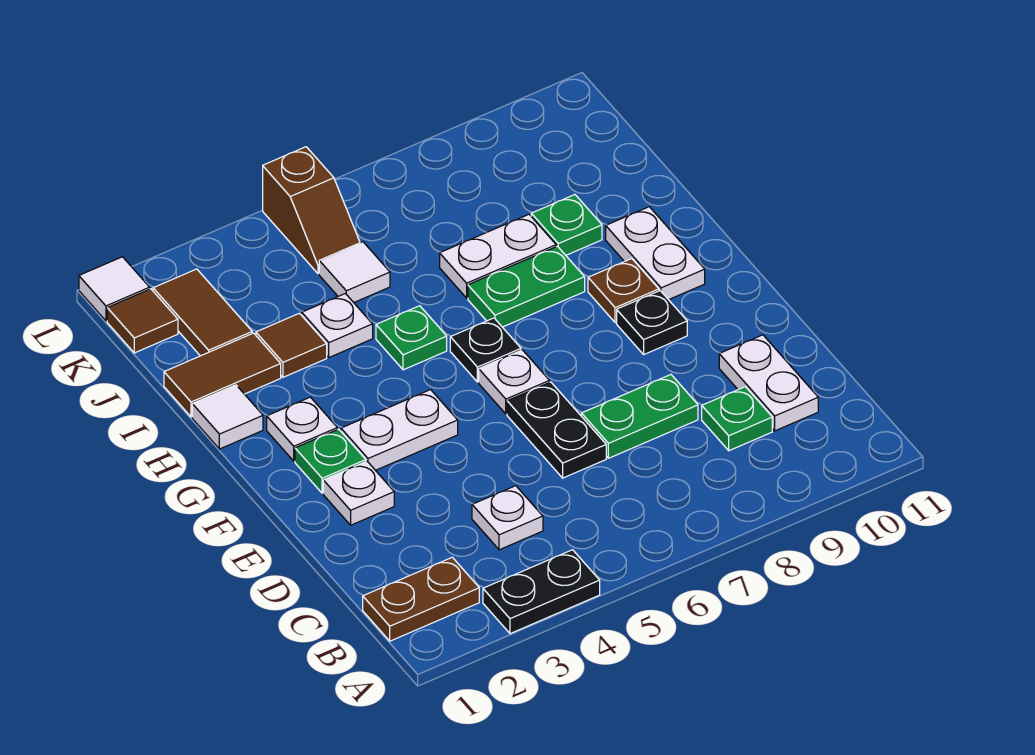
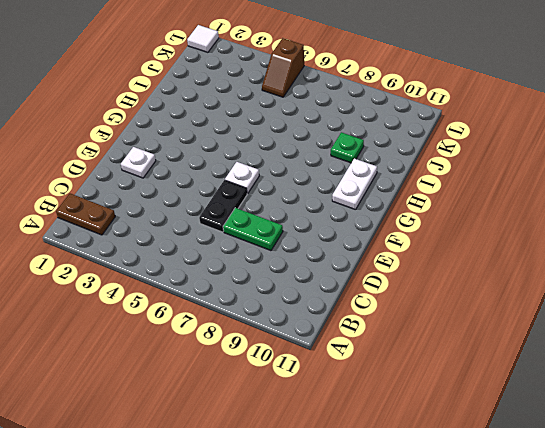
none -> black plate A3:A4 level 1
none -> white plate C4 level 1
none -> green plate C9 level 1

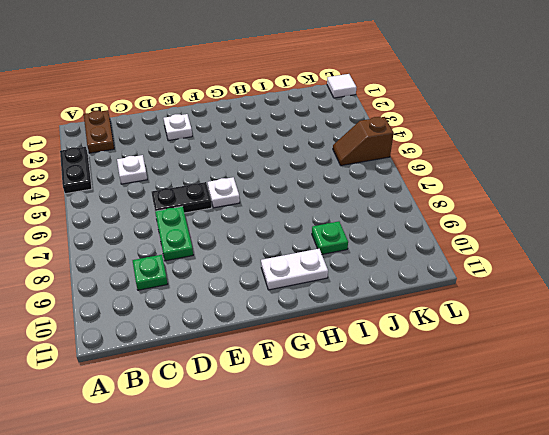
none -> white plate C10:D10 level 1
none -> green plate F2 level 1
none -> white plate F3:F4 level 1

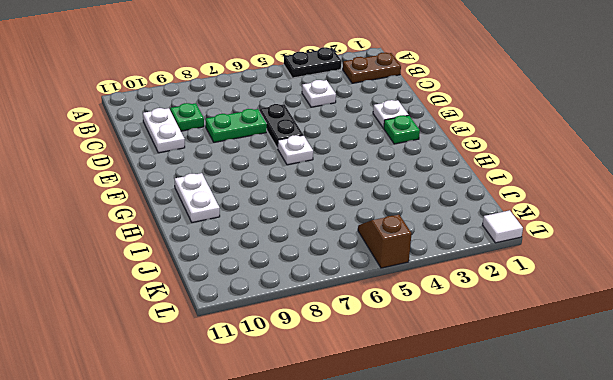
none -> white plate F3:F4 level 1
none -> black plate F9 level 1
none -> white plate G2 level 1

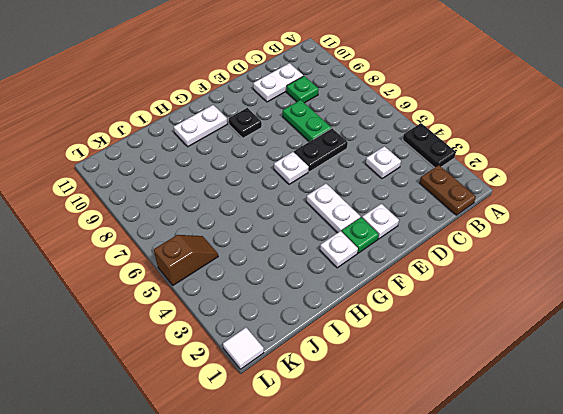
none -> black plate G6 level 1
none -> brown plate G9 level 1
none -> white tile H1 level 1

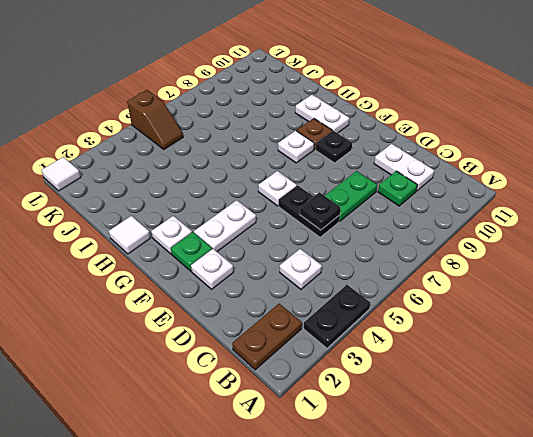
black plate D6 level 2 -> black plate G6 level 1
white plate G8 level 1 -> white plate I4 level 1
none -> green plate H5 level 1
none -> green plate H7:H8 level 1
none -> brown tile I1:I2 level 1

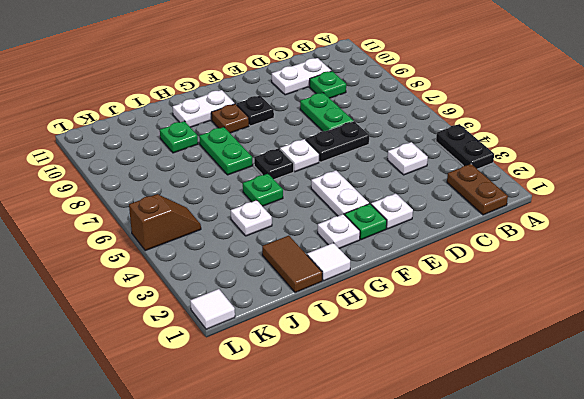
none -> brown tile I3 level 1
none -> white plate I7:I8 level 1
none -> brown tile J2:K2 level 1

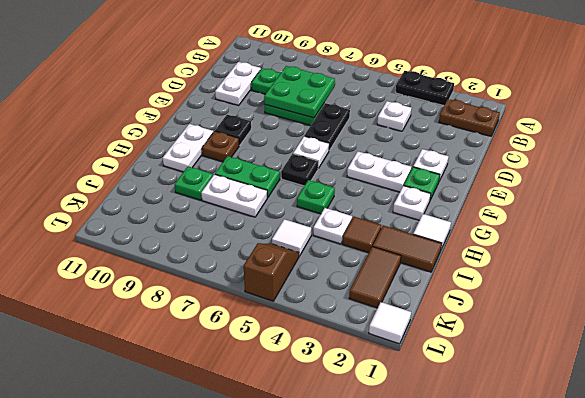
green plate C7:D8 level 2 -> none
none -> brown tile K1 level 1

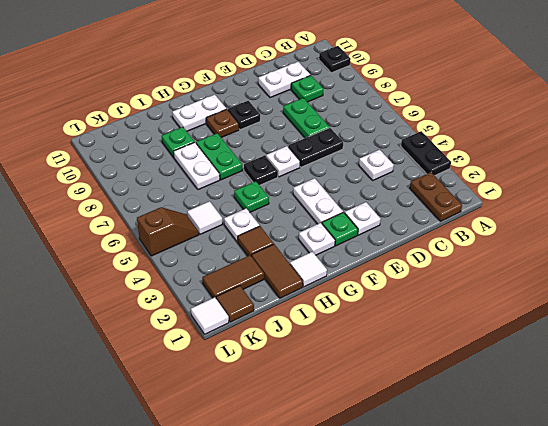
black plate A10 level 1 -> none

